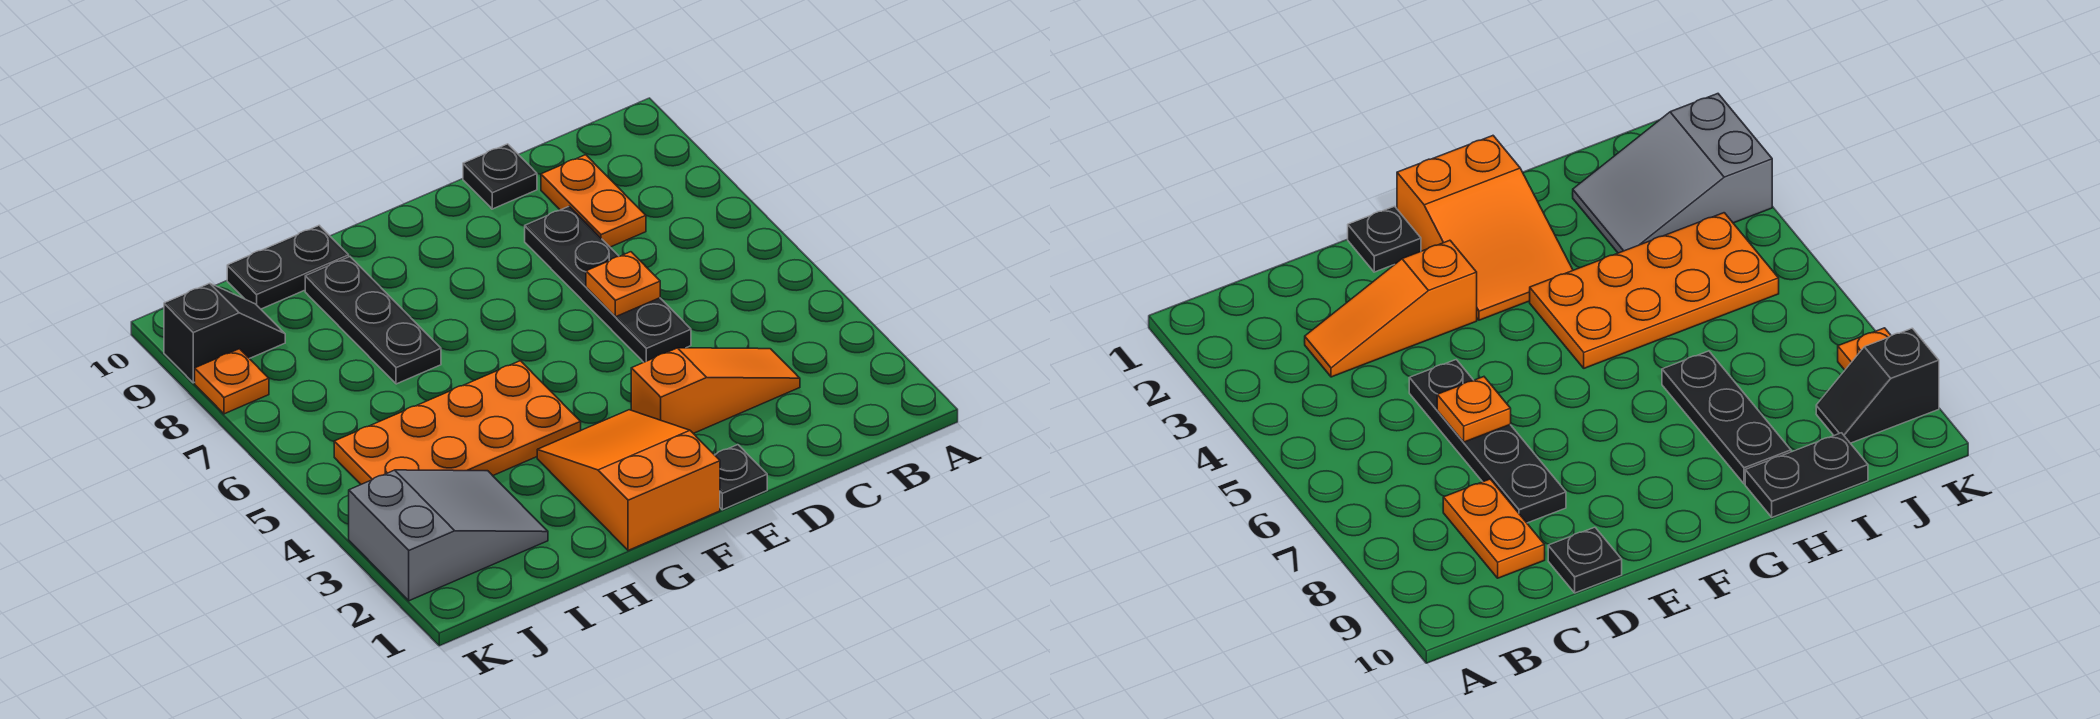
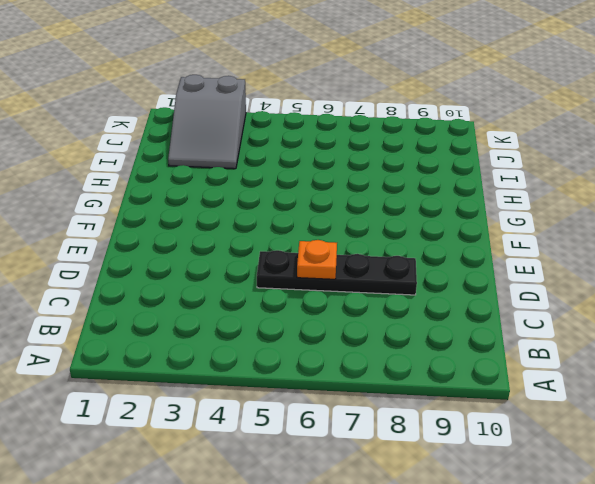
none -> orange slope C3:E3 level 1 top E
none -> orange plate C8:C9 level 1
none -> black plate D10 level 1

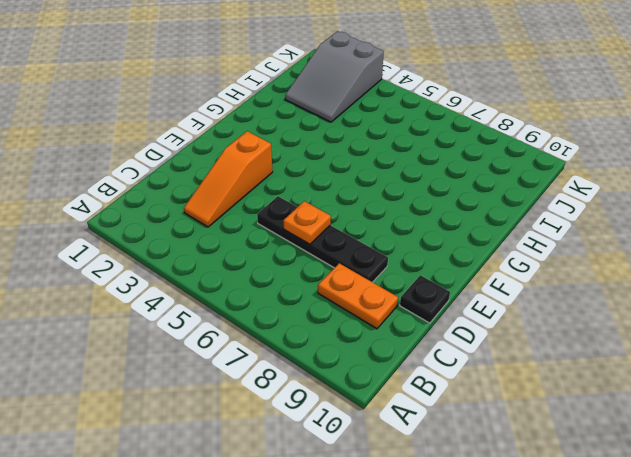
none -> black plate E1 level 1
none -> orange slope F1:G3 level 1 top 1
none -> orange plate G4:J5 level 1

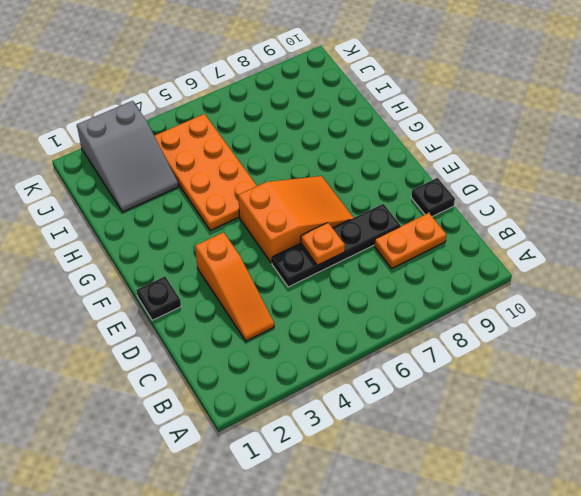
orange slope E5:F7 level 1 top 5 -> orange slope F1:G3 level 1 top 1
none -> black plate H7:H9 level 1
none -> black plate H10:I10 level 1
none -> black slope J9:K9 level 1 top K

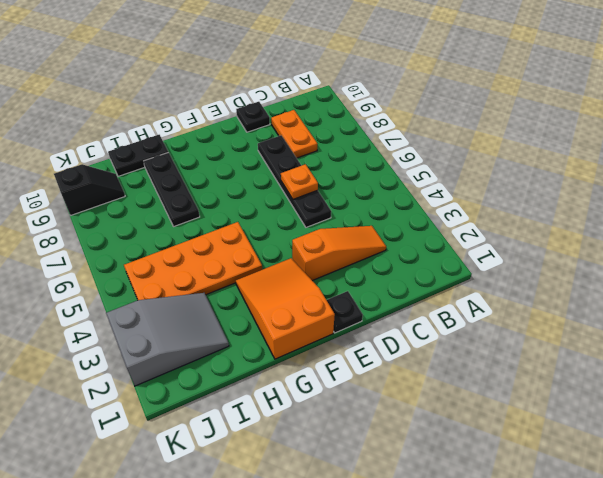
none -> orange plate K8 level 1

